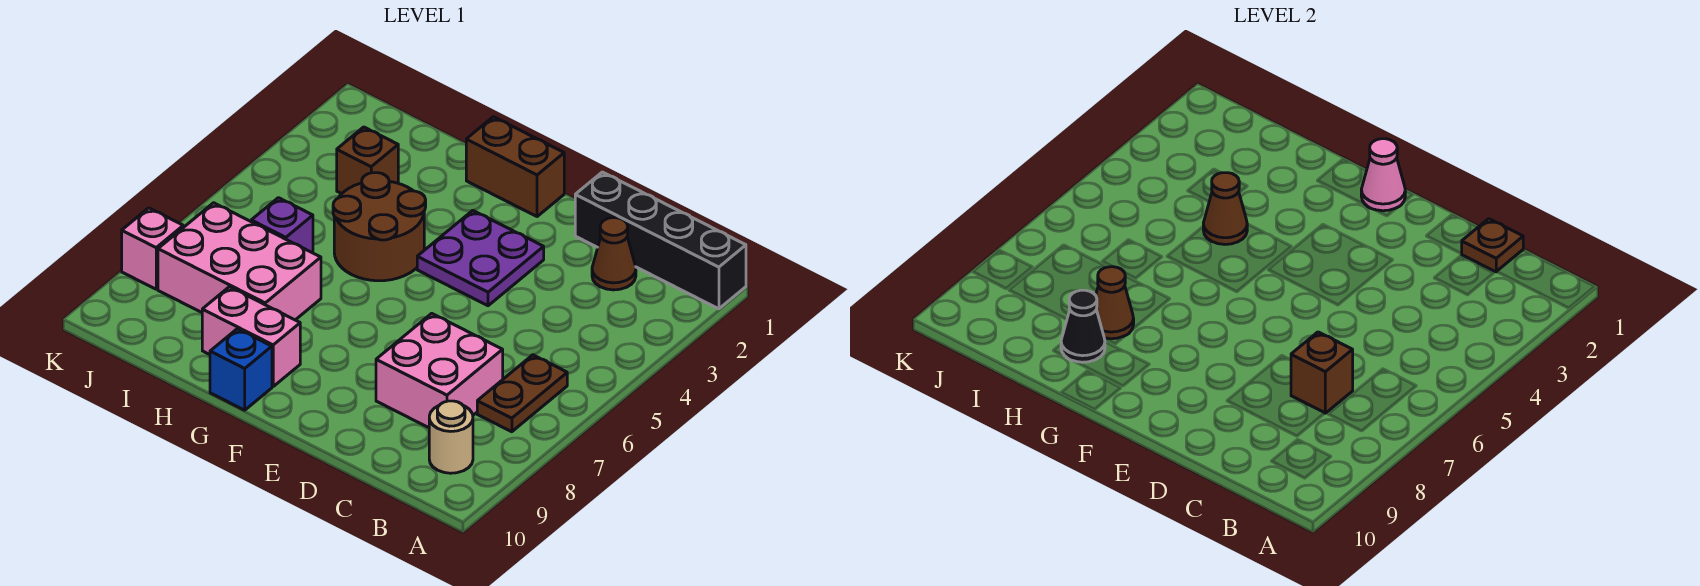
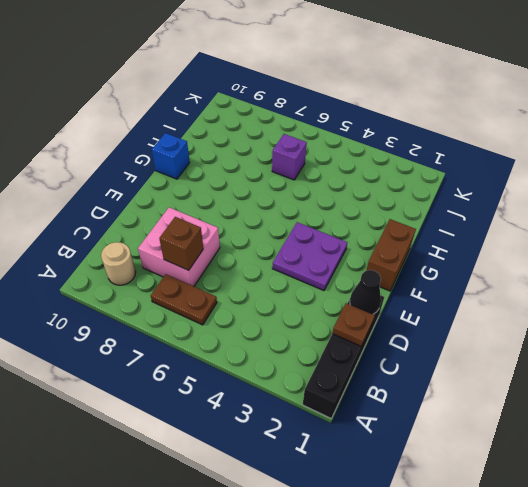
black cone D1 level 2 -> black cone H9 level 2
none -> brown cone C2 level 1
none -> brown round brick G4:H5 level 1
none -> pink brick G9:H9 level 1

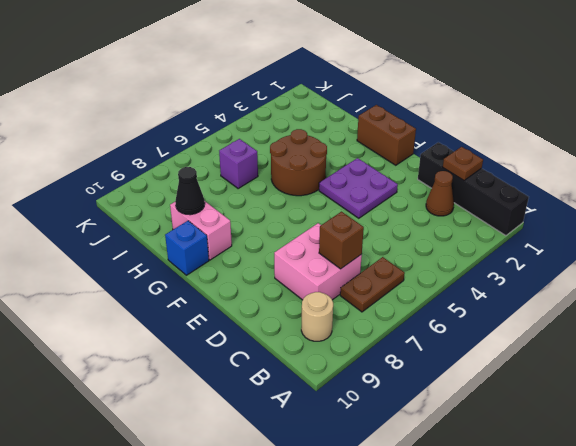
none -> pink brick H7:J8 level 1
none -> brown brick I3 level 1
none -> pink brick K8 level 1

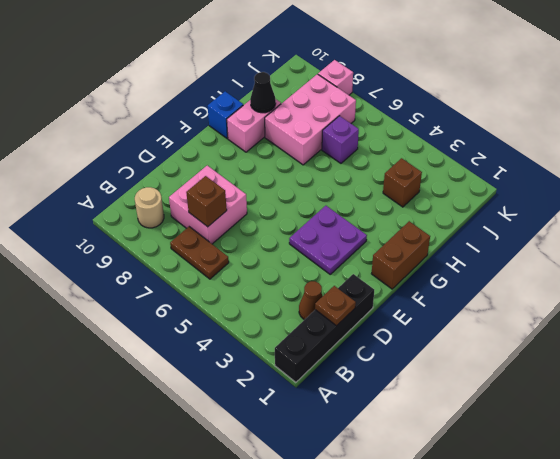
none -> brown round brick G4:H5 level 1
none -> pink cone F1 level 2
none -> brown cone H4 level 2

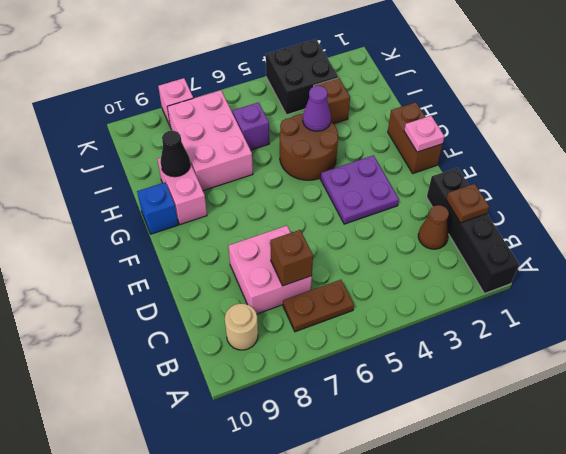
pink plate F1 level 2 -> pink cone F1 level 2
purple cone H4 level 2 -> brown cone H4 level 2
black brick J3:K4 level 1 -> none
none -> brown cone H8 level 2

